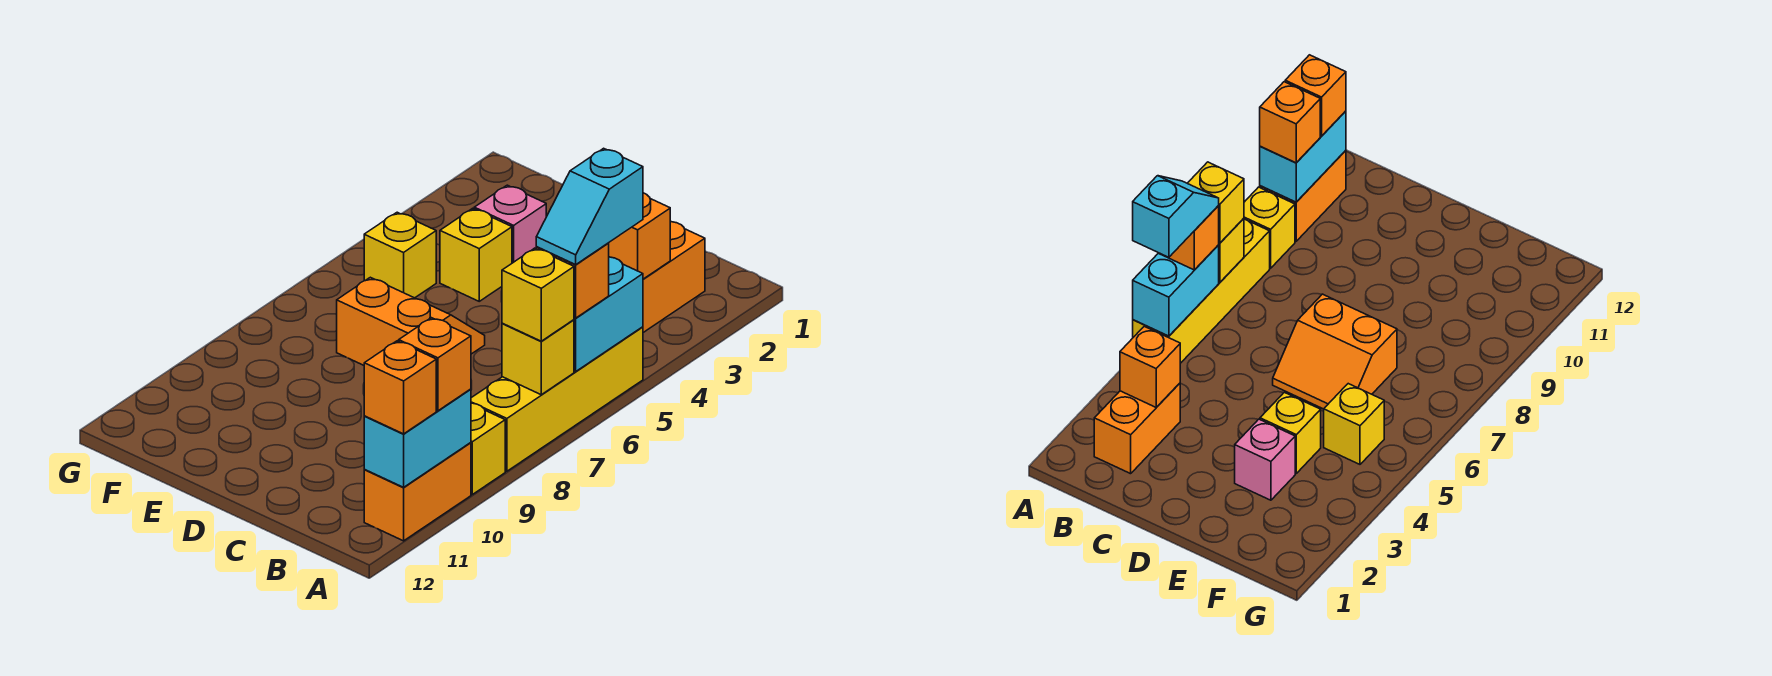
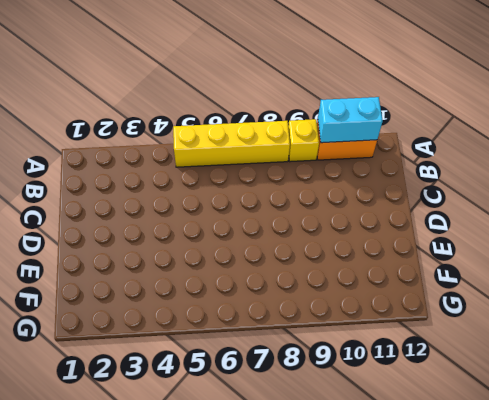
none -> orange brick B2:B3 level 1
none -> orange slope D6:E7 level 1 top 7
none -> pink brick E3 level 1

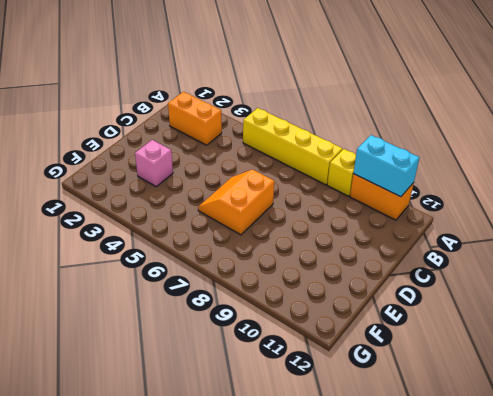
none -> yellow brick E4 level 1
none -> yellow brick F5 level 1
none -> cyan brick A5:A6 level 2

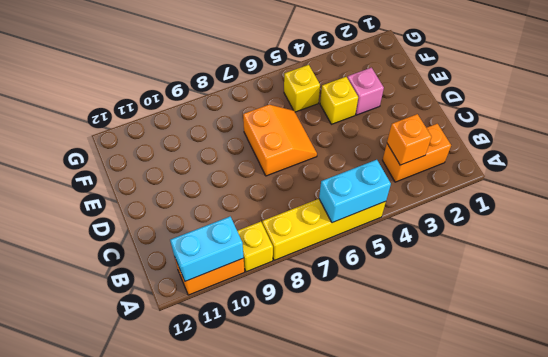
none -> yellow brick A7 level 2
none -> orange brick A6 level 3
none -> yellow brick A7 level 3

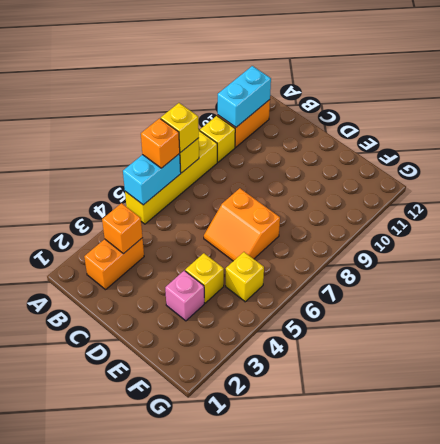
none -> orange brick A10 level 3
none -> orange brick A11 level 3
none -> cyan slope A5:A6 level 4 top 5

